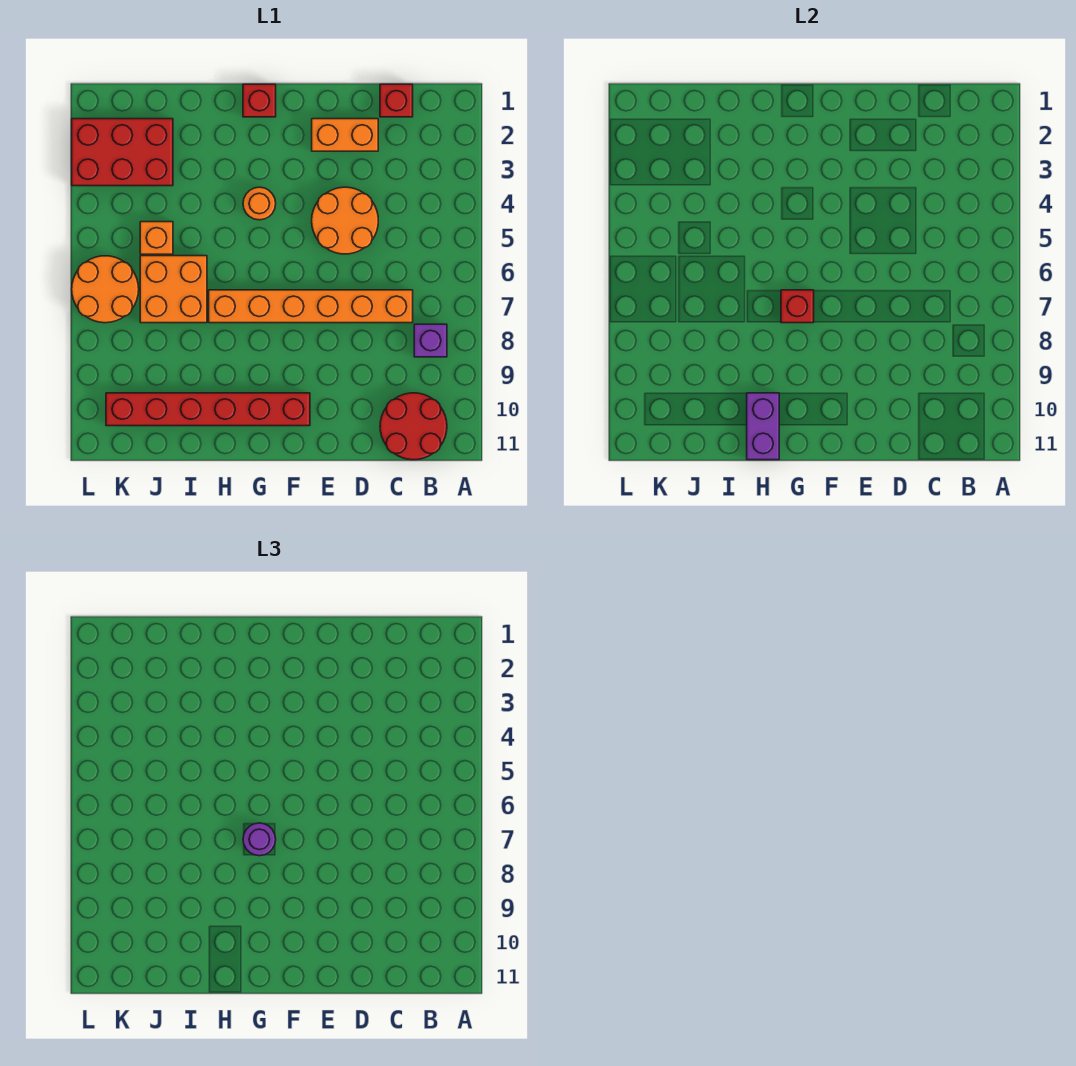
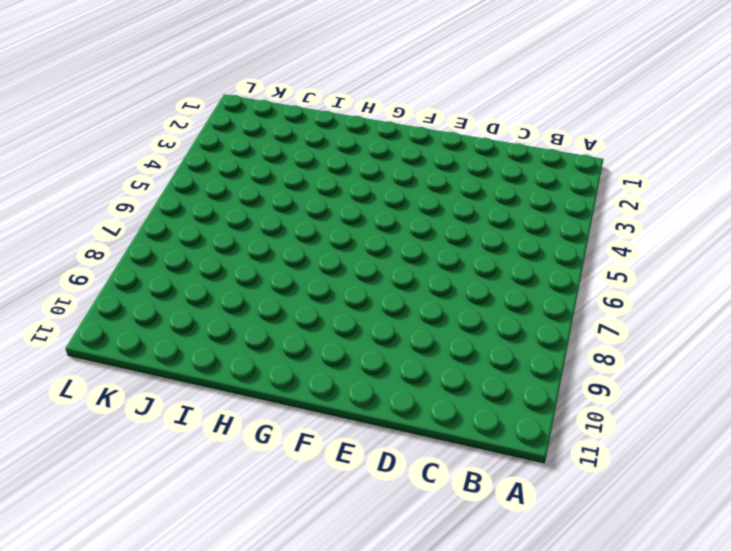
none -> purple brick B8 level 1
none -> red round brick B10:C11 level 1
none -> red brick C1 level 1

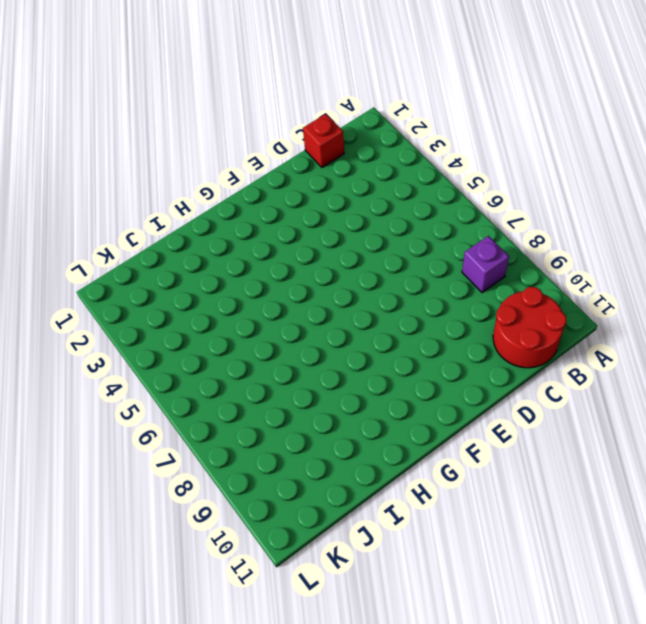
none -> orange brick C7:H7 level 1
none -> orange brick D2:E2 level 1
none -> orange round brick D4:E5 level 1

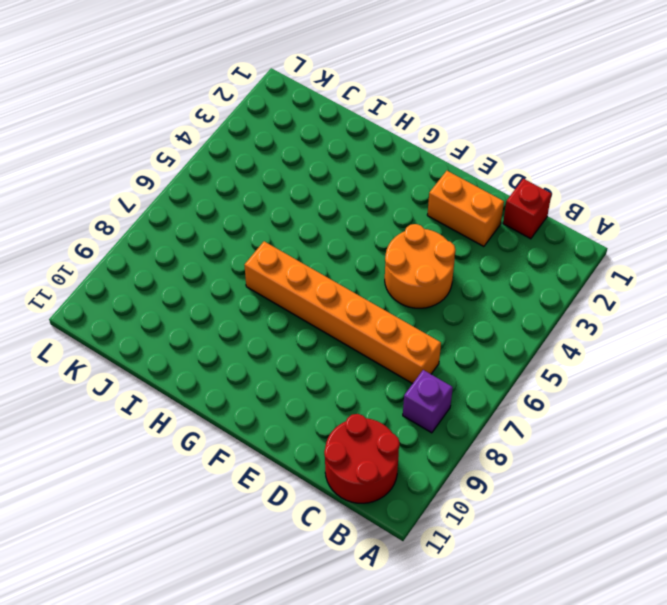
none -> red brick F10:K10 level 1
none -> red brick G1 level 1
none -> orange round brick G4 level 1

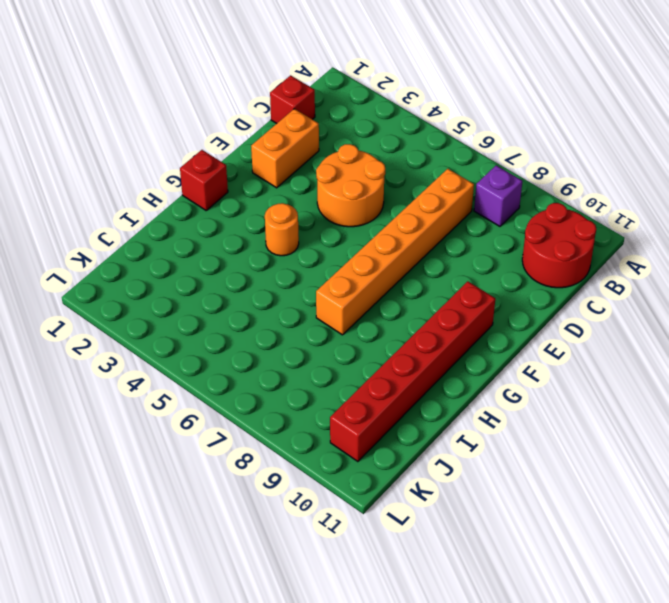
none -> orange brick I6:J7 level 1
none -> red brick J2:L3 level 1
none -> orange brick J5 level 1

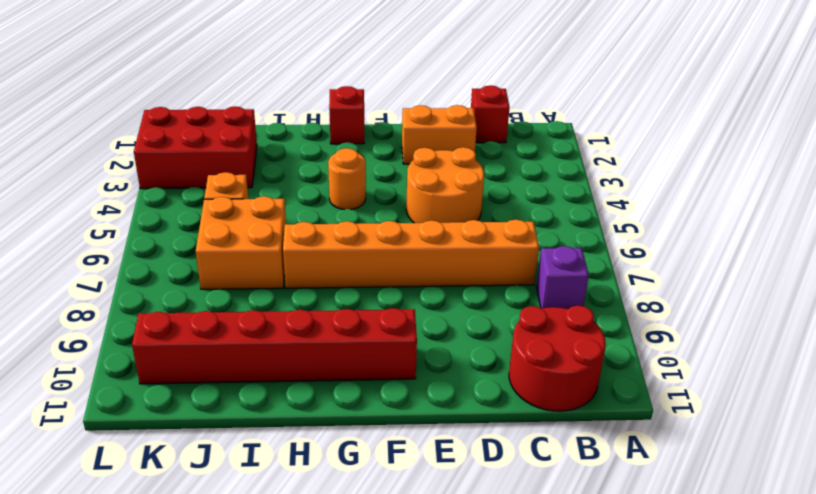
none -> orange round brick K6:L7 level 1
none -> red brick G7 level 2
none -> purple brick H10:H11 level 2

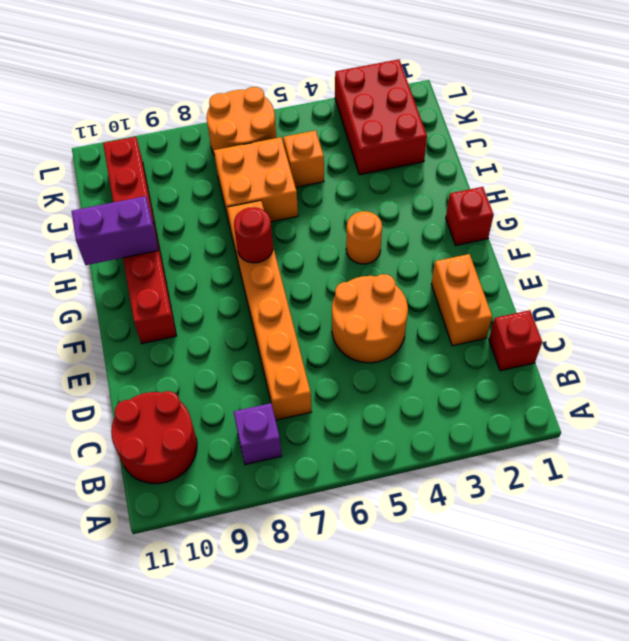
red round brick G7 level 2 -> red brick G7 level 2
none -> purple round brick G7 level 3

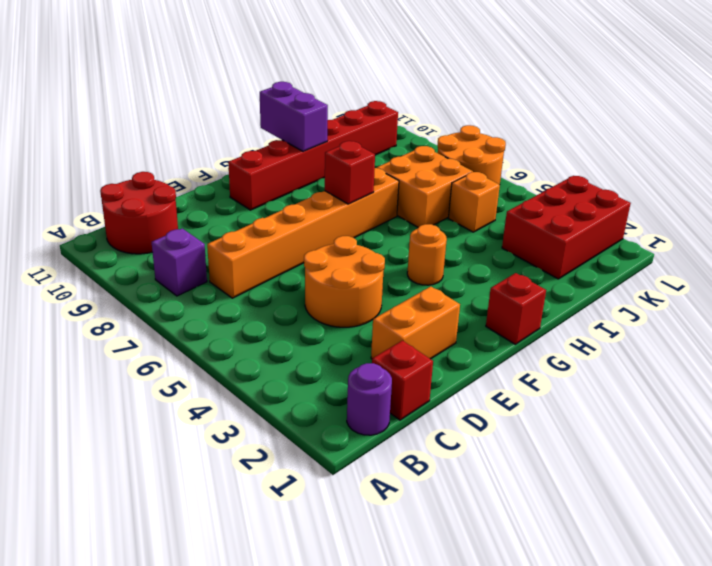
purple round brick B1 level 1 -> purple round brick G7 level 3

